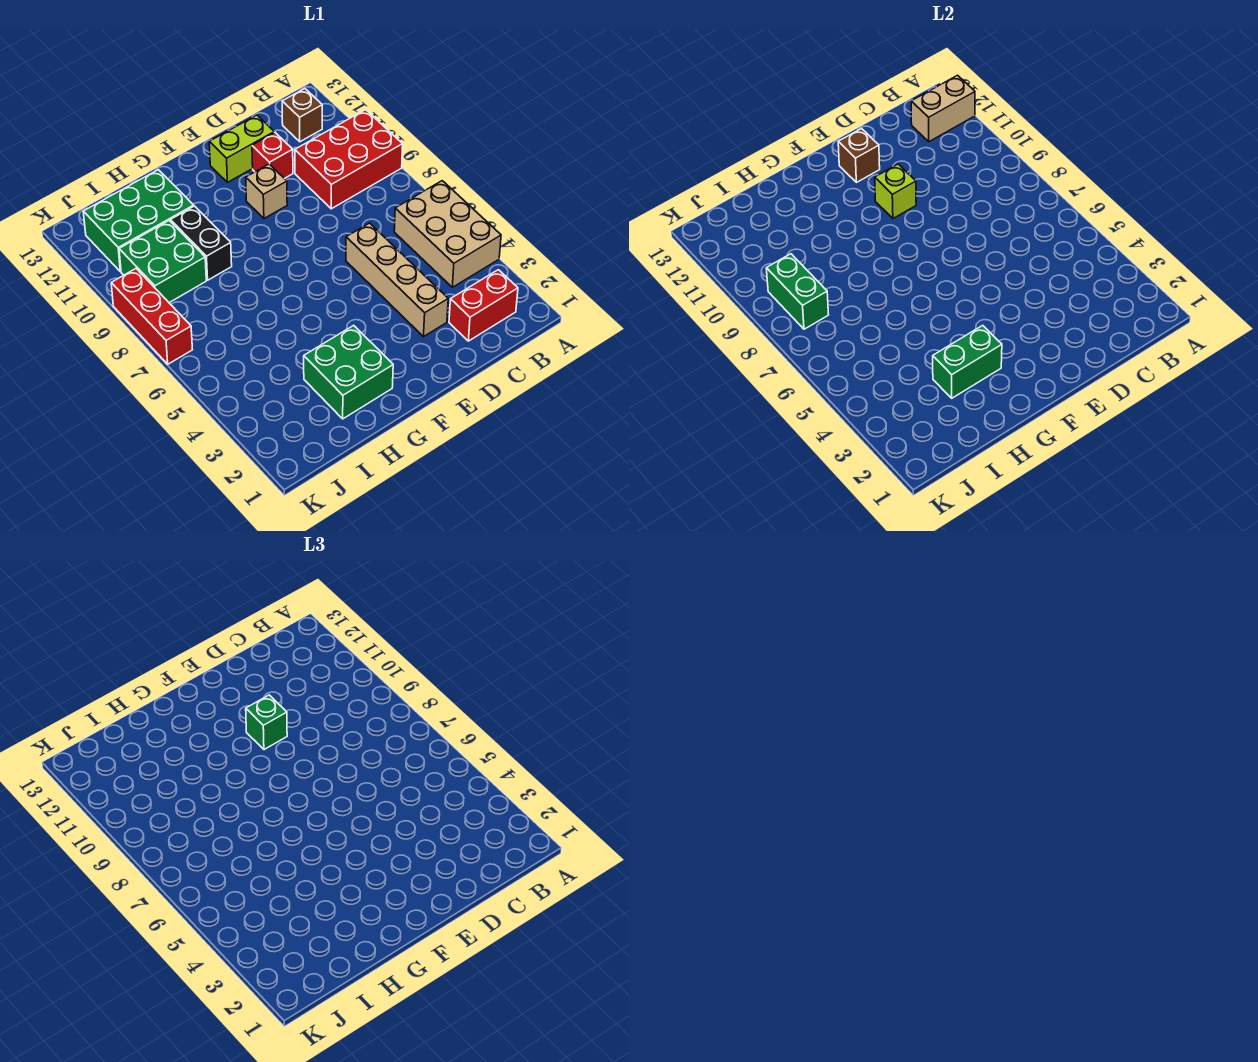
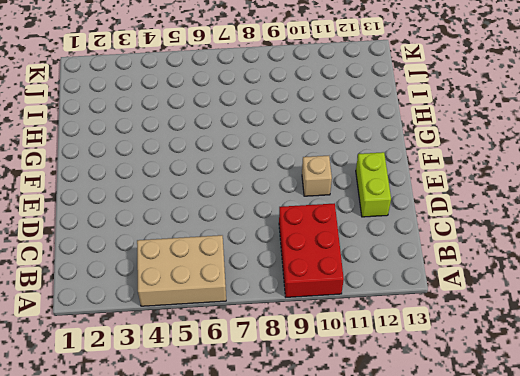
none -> red brick B2:C2 level 1
none -> brown brick B12 level 1
none -> tan brick D3:D6 level 1

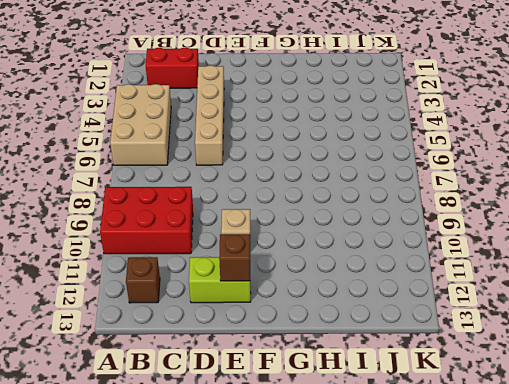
none -> red brick D11 level 1
none -> green brick G2:H3 level 1
none -> black brick H9:H10 level 1

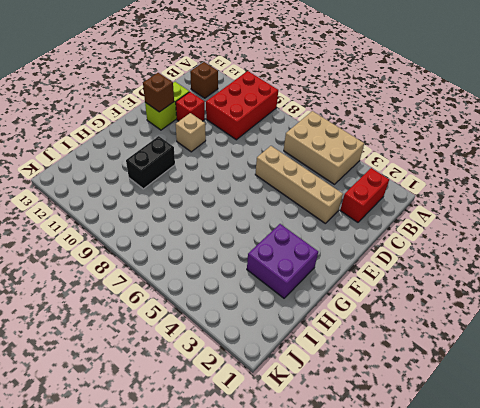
purple brick G2:H3 level 1 -> green brick G2:H3 level 1
black brick G10:H10 level 1 -> black brick H9:H10 level 1
none -> green brick H11:J12 level 1
none -> green brick I9:J10 level 1
none -> red brick K7:K9 level 1

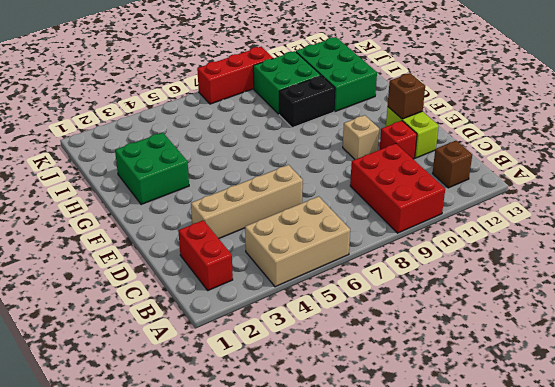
none -> tan brick A12:B12 level 2
none -> lime brick E10 level 2
none -> green brick G3:H3 level 2

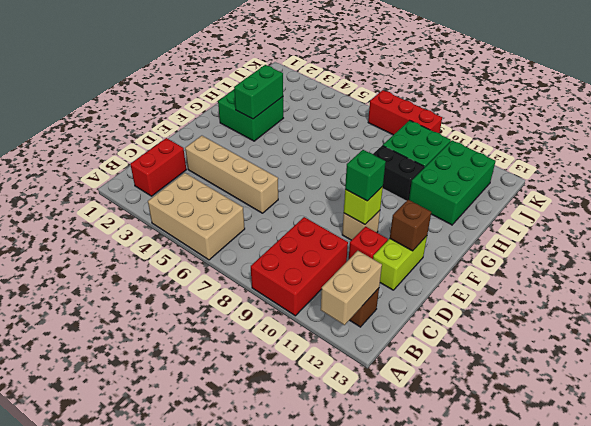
none -> green brick J8:J9 level 2

